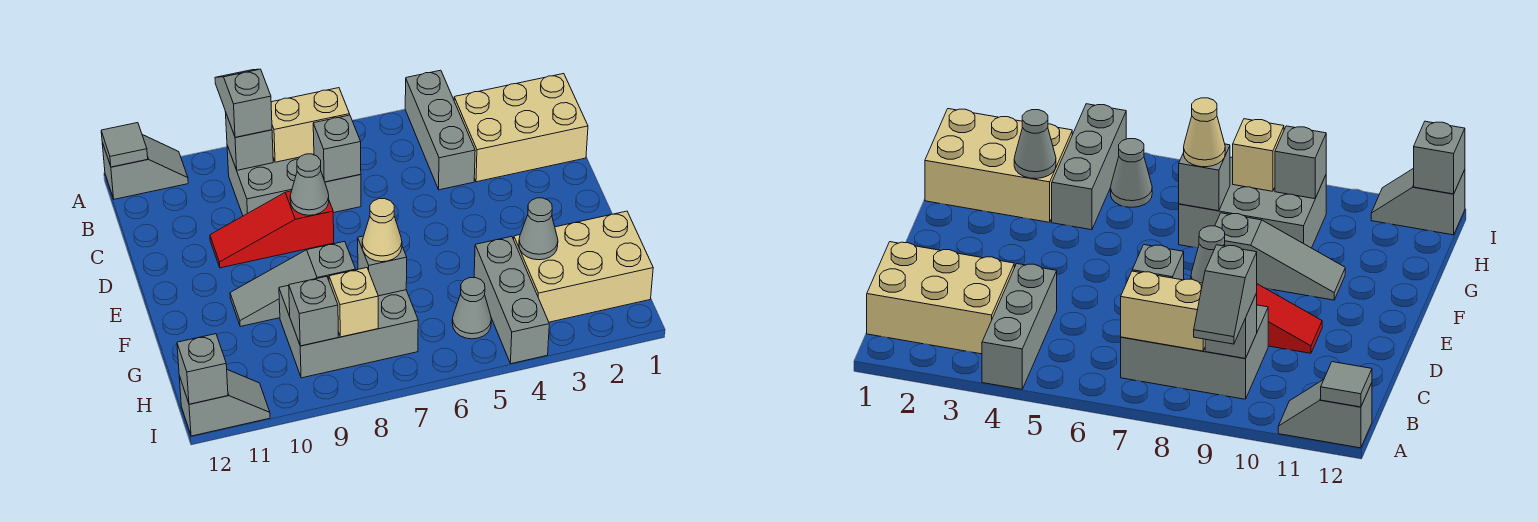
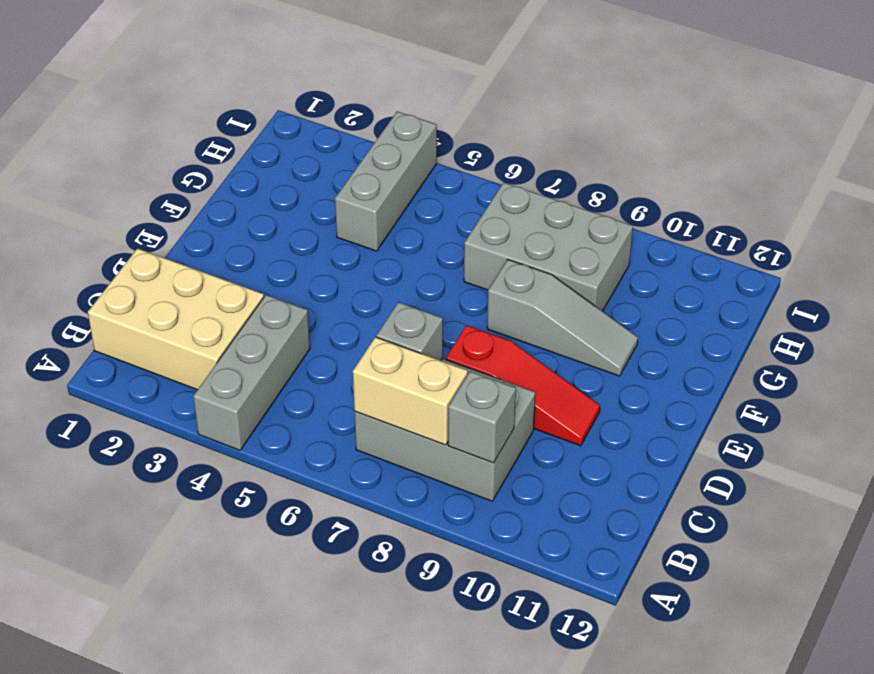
none -> grey slope A11:A12 level 1 top 12
none -> tan brick G1:H3 level 1
none -> grey cone H5 level 1

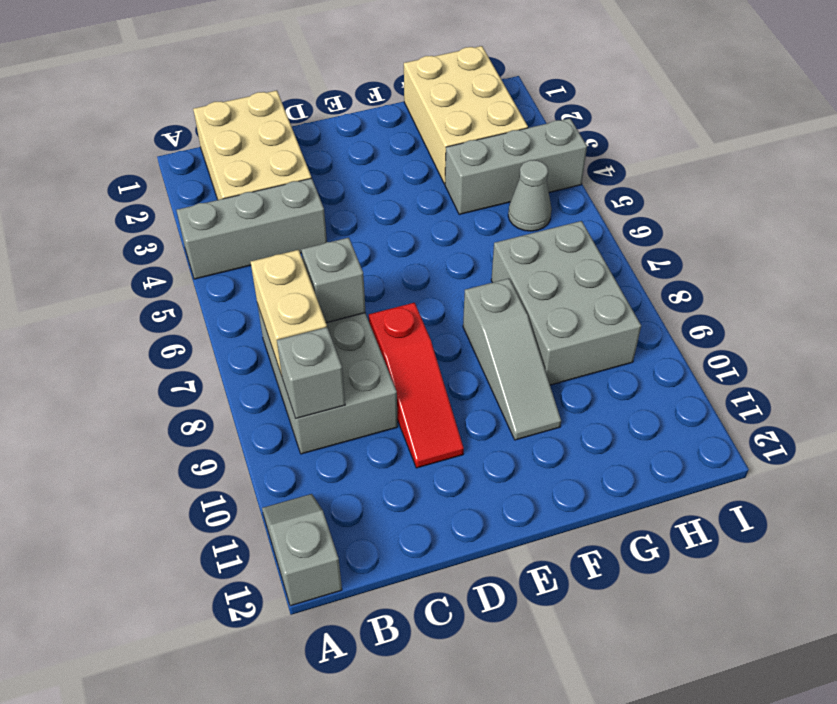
none -> grey slope I11:I12 level 1 top 12
none -> grey tile A12 level 2
none -> grey cone D8 level 2

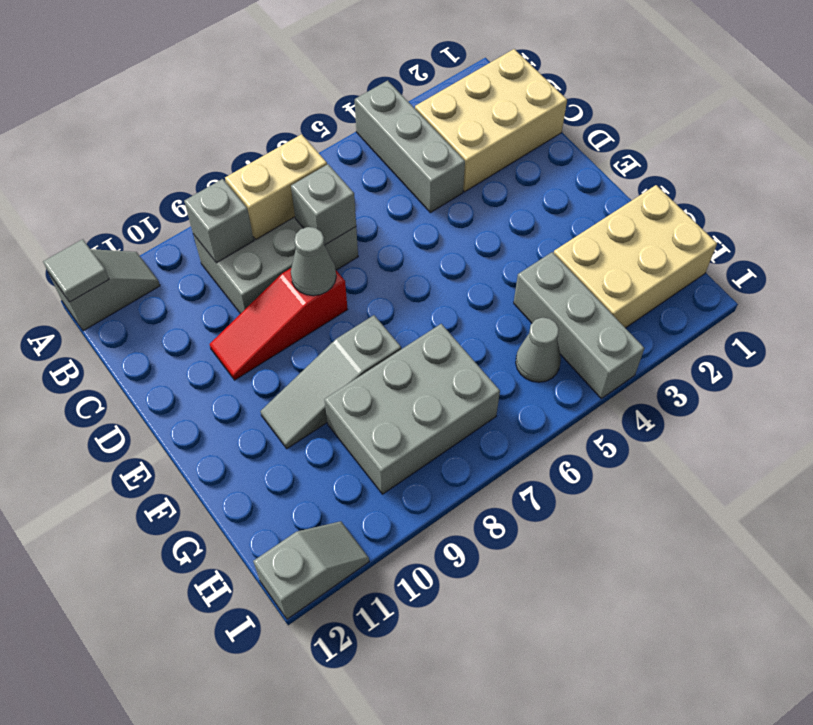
none -> grey cone G3 level 2
none -> grey brick G7 level 2
none -> tan brick H8 level 2

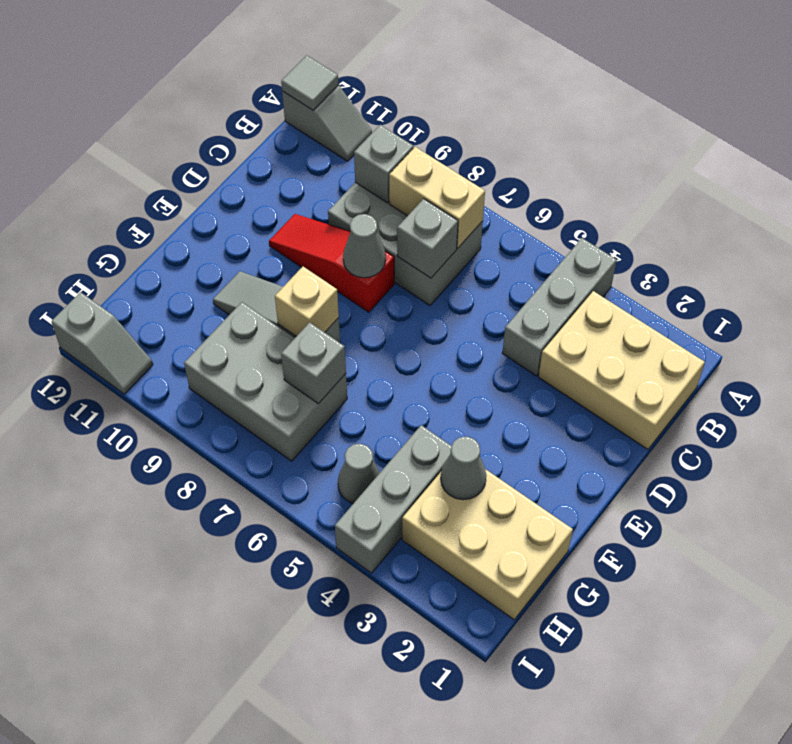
tan brick F8 level 2 -> tan brick H8 level 2
none -> grey brick H9 level 2
none -> grey brick I12 level 2
none -> grey slope A9:B9 level 3 top B

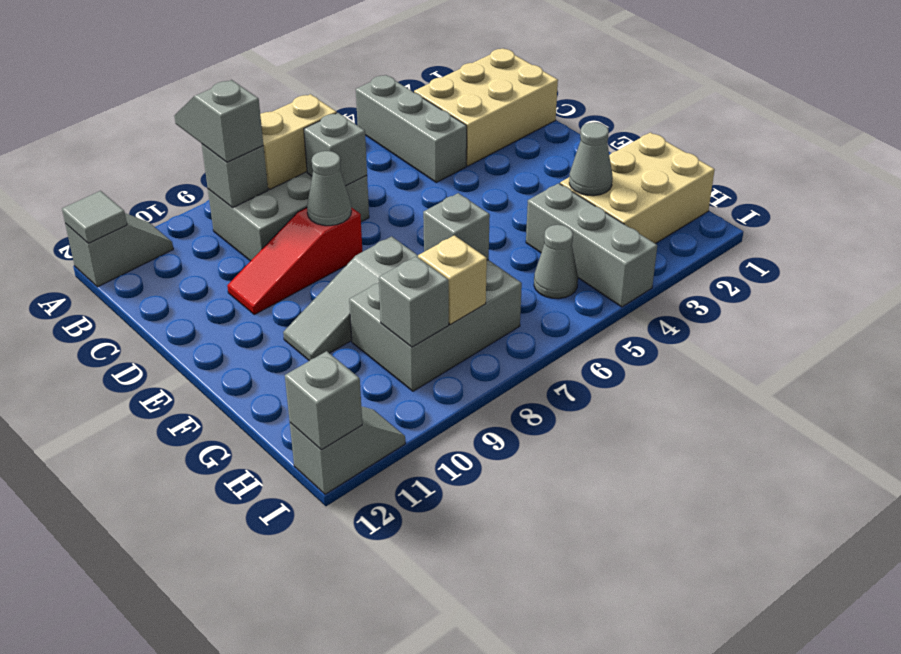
none -> tan cone G7 level 3

